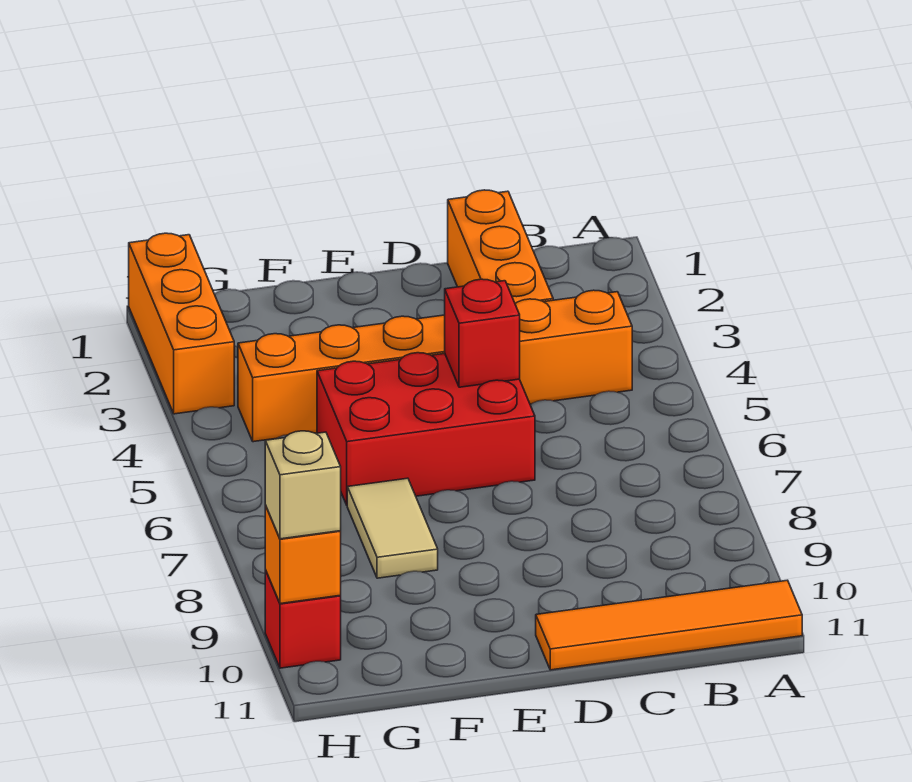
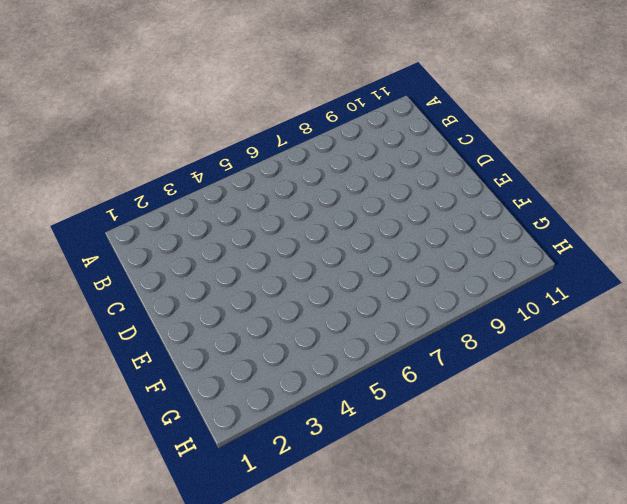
none -> orange tile A11:D11 level 1
none -> orange brick B4:G4 level 1

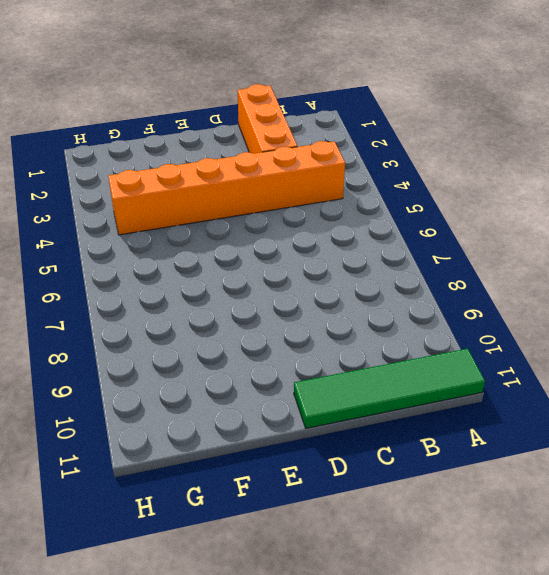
green tile A11:D11 level 1 -> orange tile A11:D11 level 1
none -> red brick D5:F6 level 1
none -> tan tile F7:F8 level 1

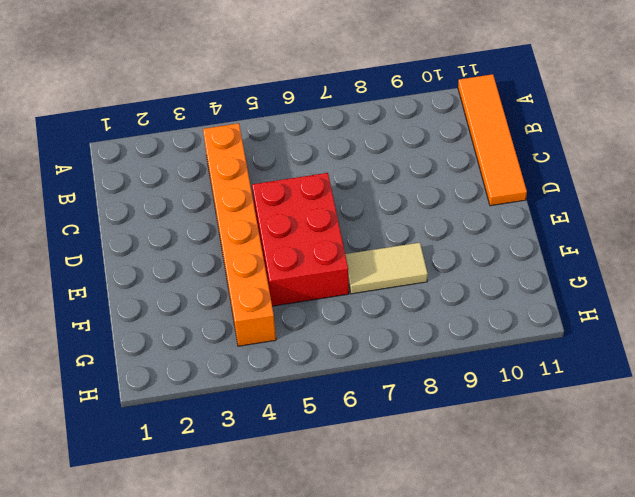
none -> orange brick C1:C3 level 1
none -> orange brick H1:H3 level 1

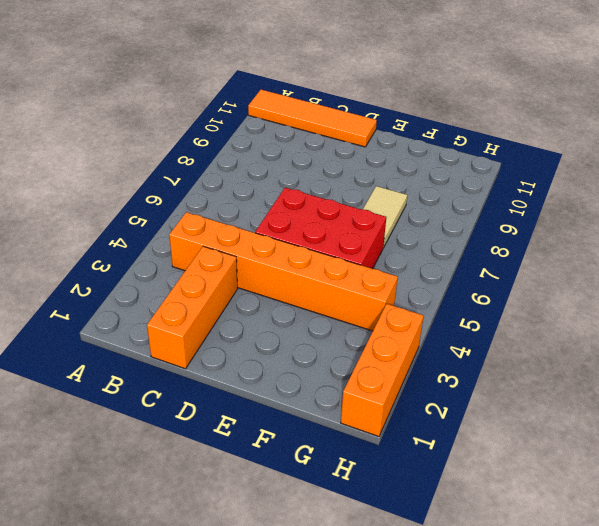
none -> red brick H10 level 1
none -> red brick D5 level 2

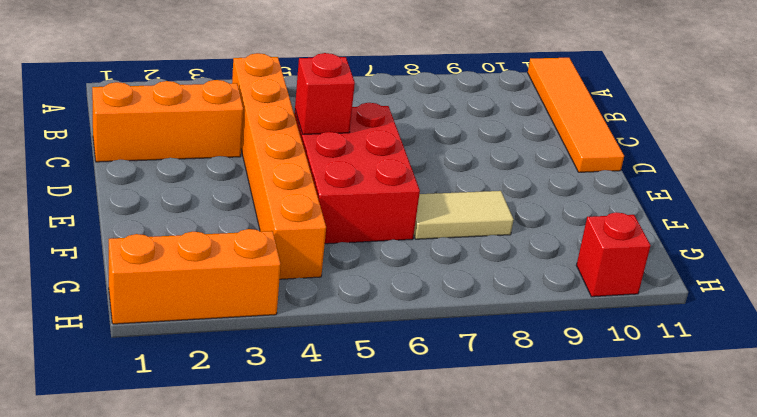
none -> orange brick H10 level 2
none -> tan brick H10 level 3

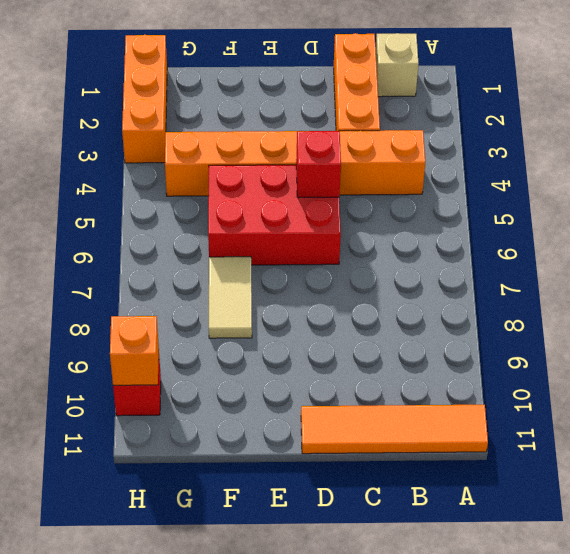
tan brick B1 level 1 -> tan brick H10 level 3

